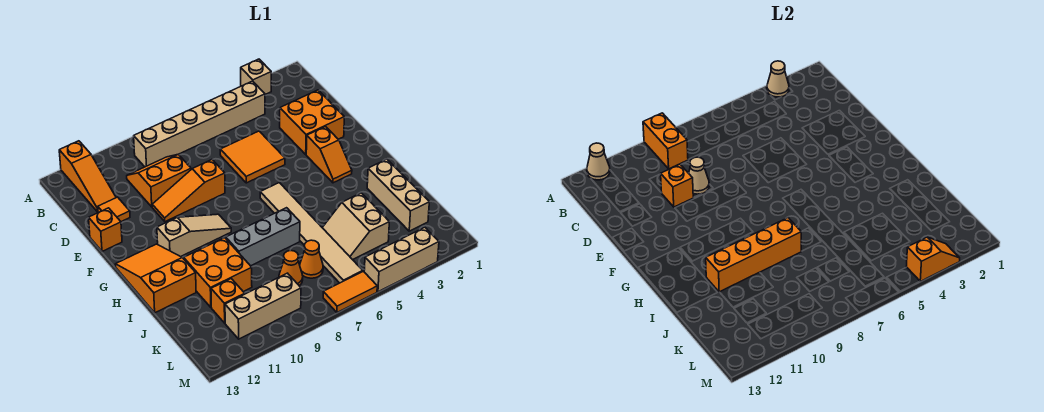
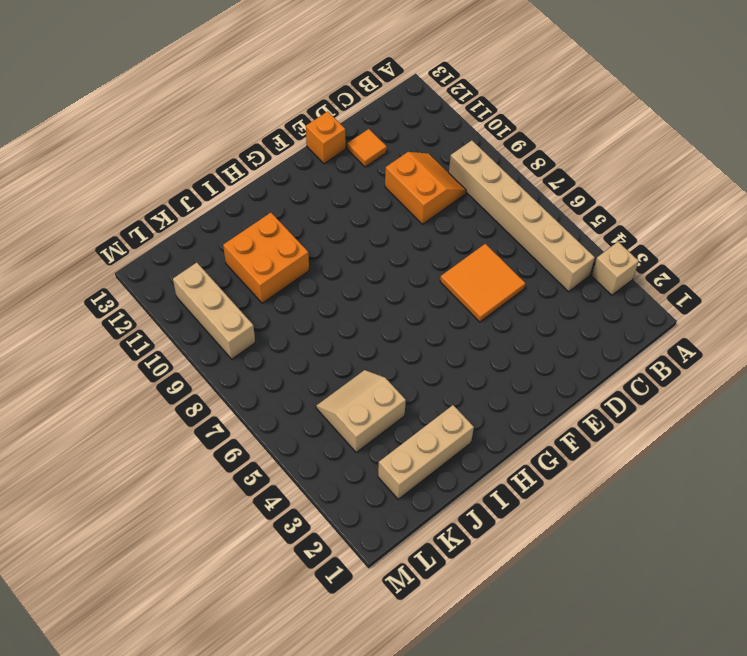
none -> orange slope A12:C12 level 1 top A
none -> orange brick D2:E3 level 1
none -> orange slope E8:E10 level 1 top 8
none -> orange slope F3:G3 level 1 top F

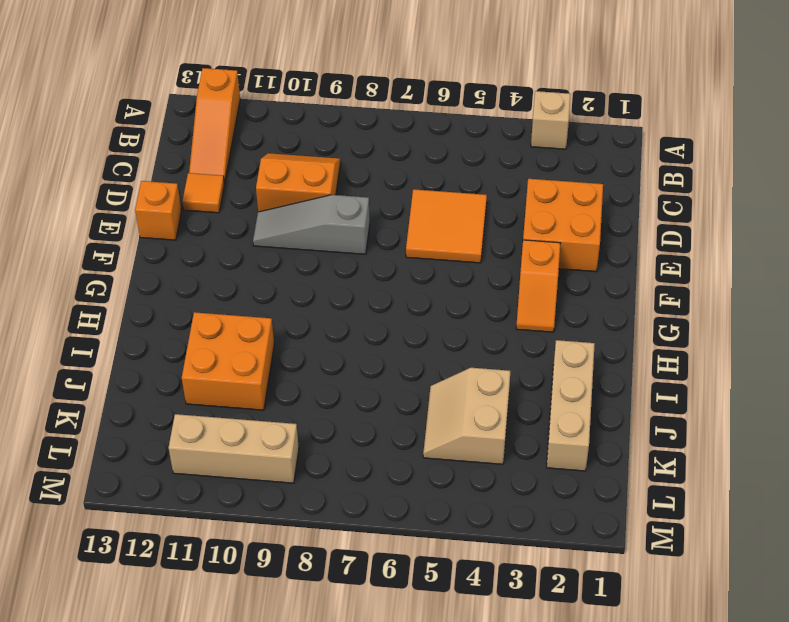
grey slope E8:E10 level 1 top 8 -> orange slope E8:E10 level 1 top 8
none -> tan brick B4:B9 level 1
none -> tan tile G6:L6 level 1
none -> tan slope G9:G11 level 1 top 11
none -> orange slope G12:I13 level 1 top I

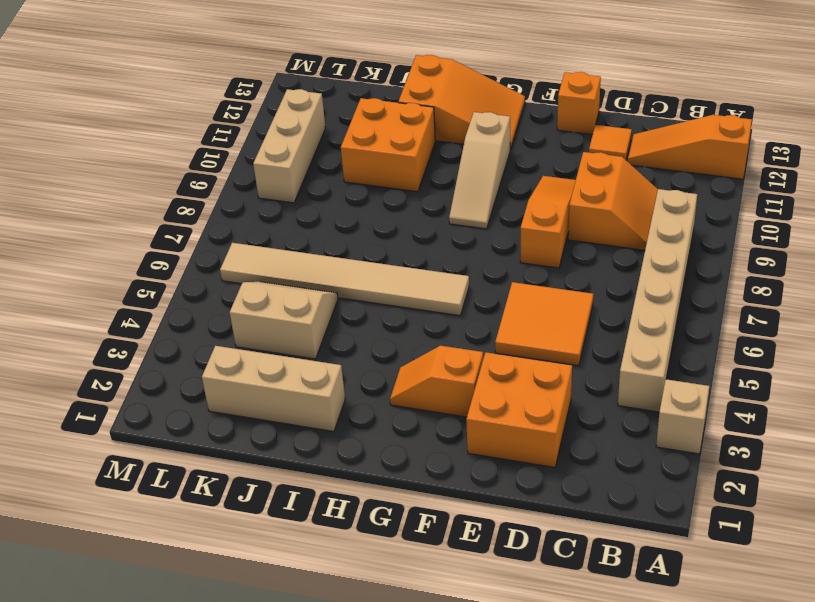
none -> grey brick I7:I9 level 1
none -> orange cone K7 level 1
none -> orange cone K8 level 1
none -> orange brick K11 level 1

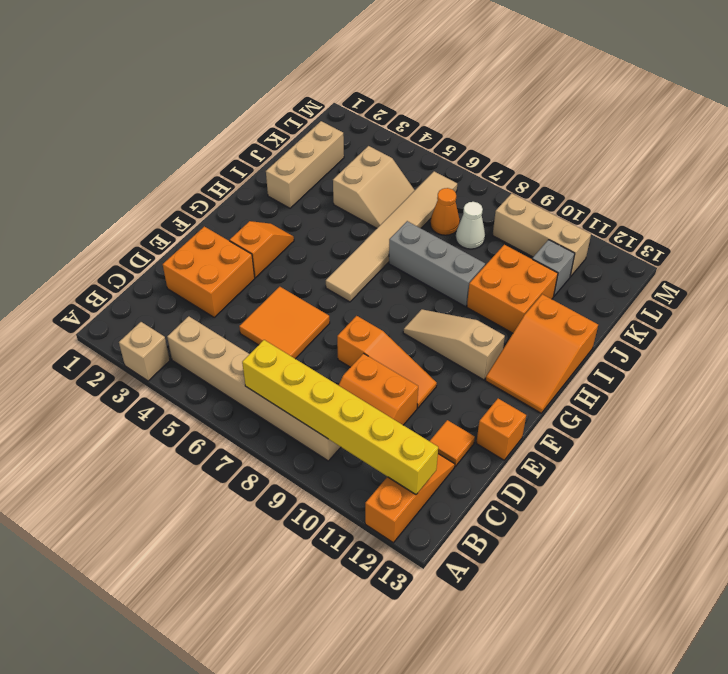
yellow brick B7:B12 level 2 -> orange brick A9:B9 level 2
white cone K8 level 1 -> orange cone K8 level 1
grey brick K11 level 1 -> orange brick K11 level 1
none -> tan brick M3:M5 level 1
none -> orange tile M6:M7 level 1
none -> tan cone A3 level 2
none -> tan cone A12 level 2

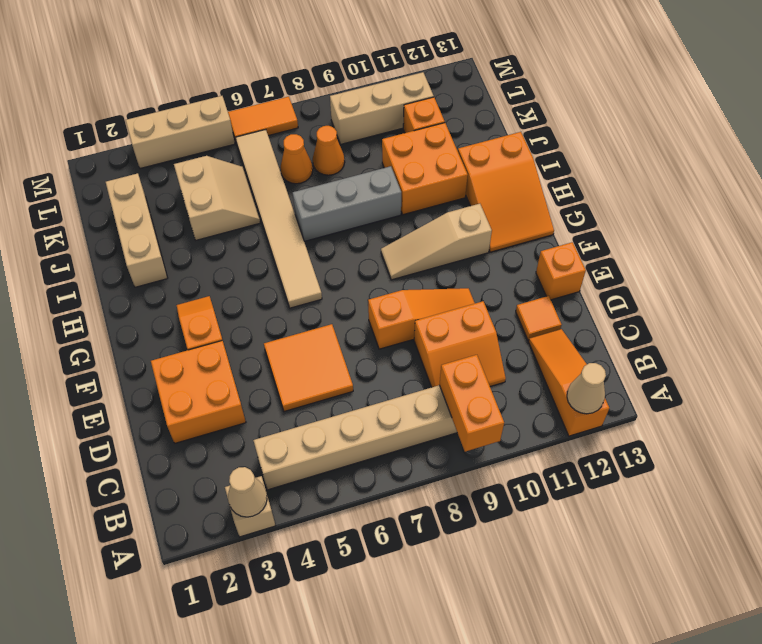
none -> tan cone D9 level 2
none -> orange brick D10 level 2
none -> orange brick I8:I11 level 2
none -> orange slope M3:M4 level 2 top 4

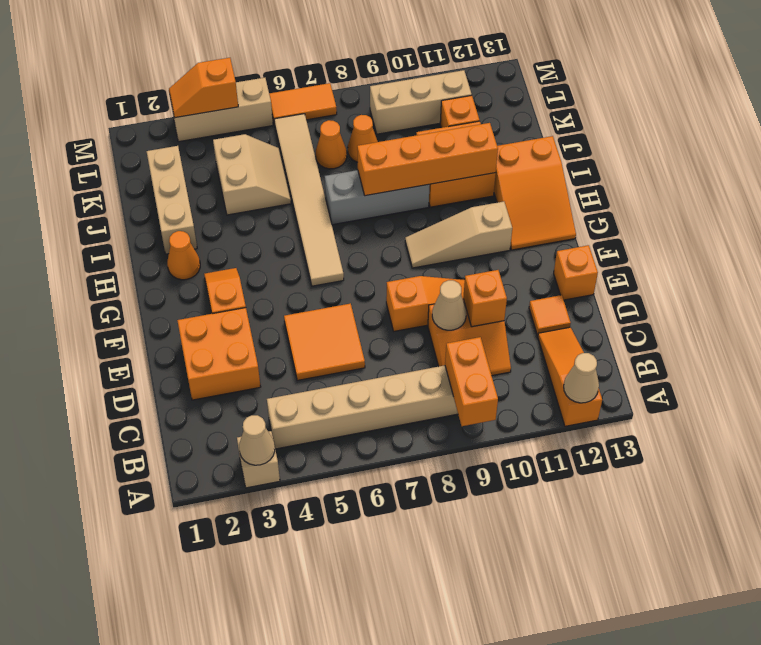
orange cone H2 level 1 -> none

